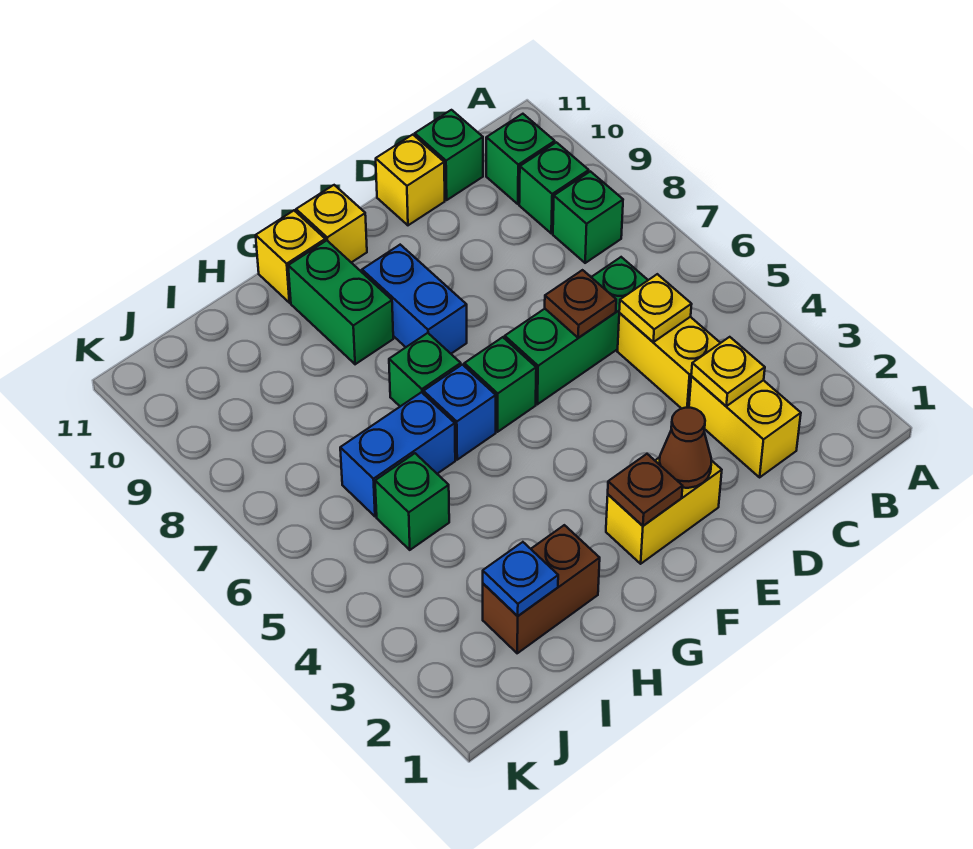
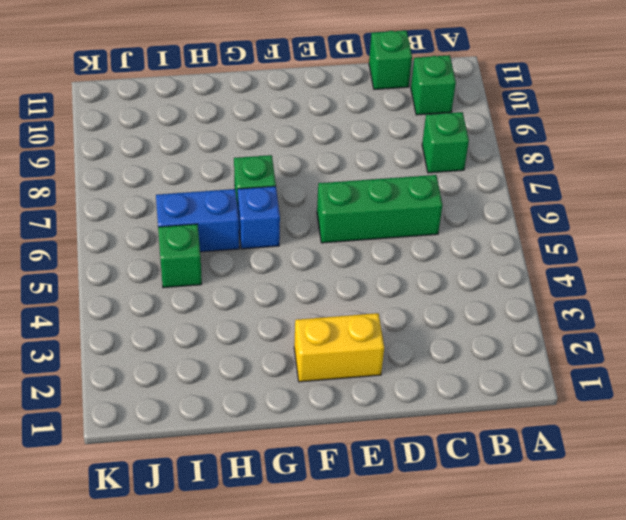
none -> green brick B9 level 1
none -> yellow brick C2:C3 level 1
none -> yellow brick C4:C5 level 1

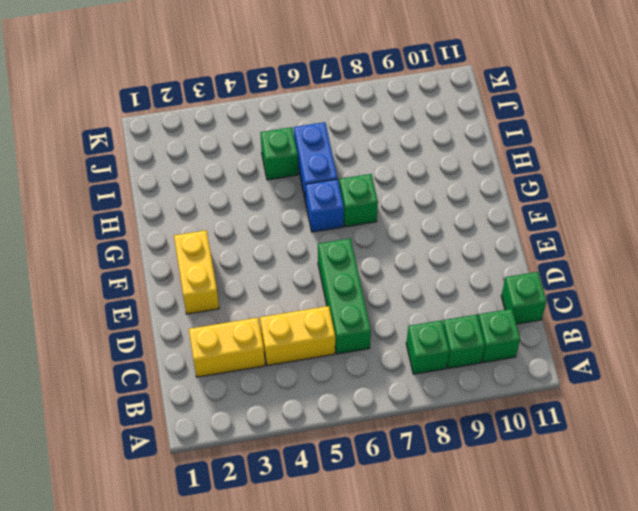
none -> yellow brick D11 level 1
none -> green brick F6 level 1
none -> blue brick F8:F9 level 1

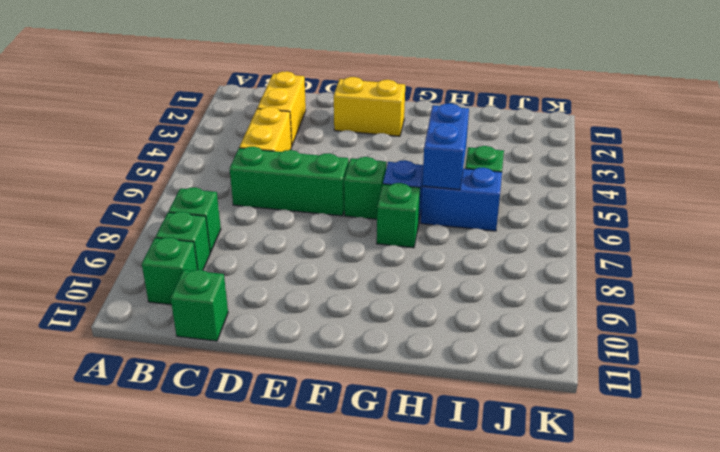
blue brick H5:H6 level 2 -> blue brick F8:F9 level 1
none -> yellow brick D11 level 1
none -> yellow brick F11 level 1
none -> green brick G9:G10 level 1

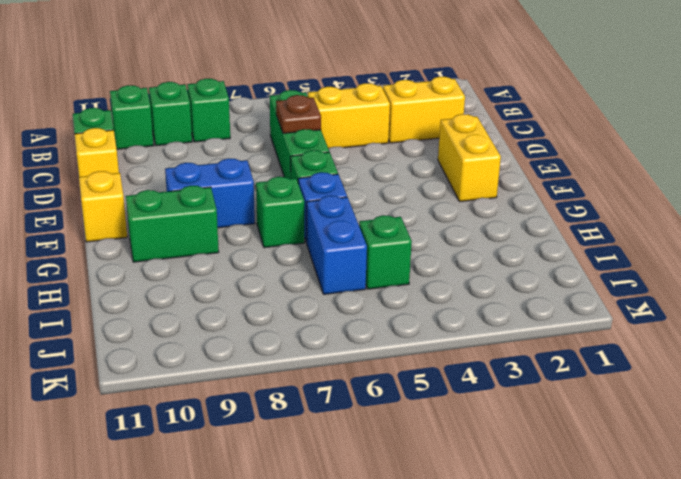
none -> yellow brick G11 level 1
none -> brown brick H2:I2 level 1
none -> yellow plate C3 level 2

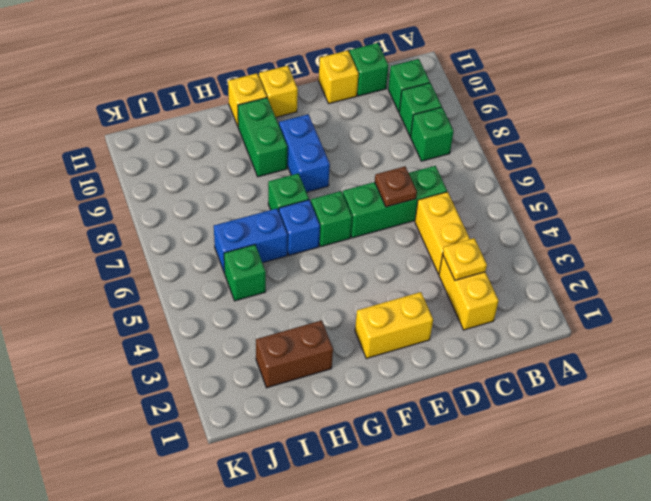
none -> yellow plate C5 level 2
none -> brown cone E2 level 2
none -> brown plate F2 level 2

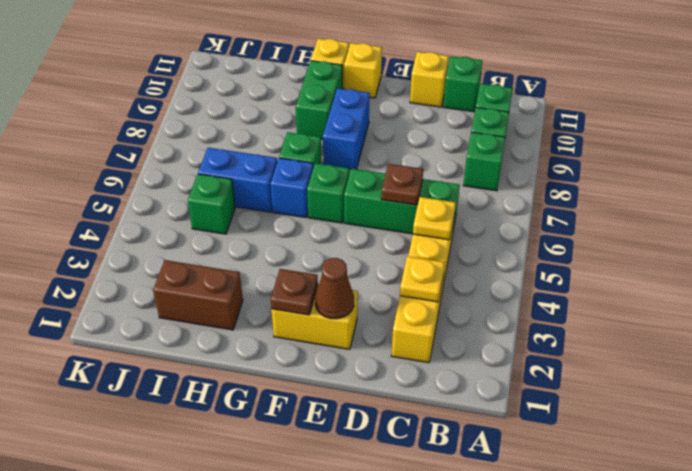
none -> blue plate I2 level 2

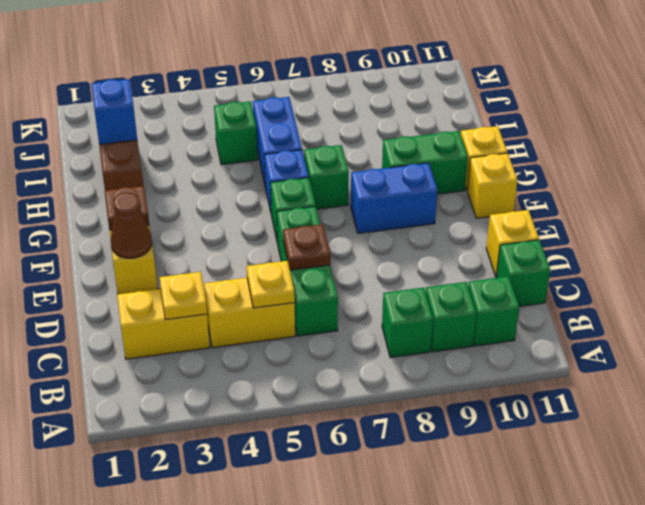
blue brick I2 level 2 -> blue plate I2 level 2

